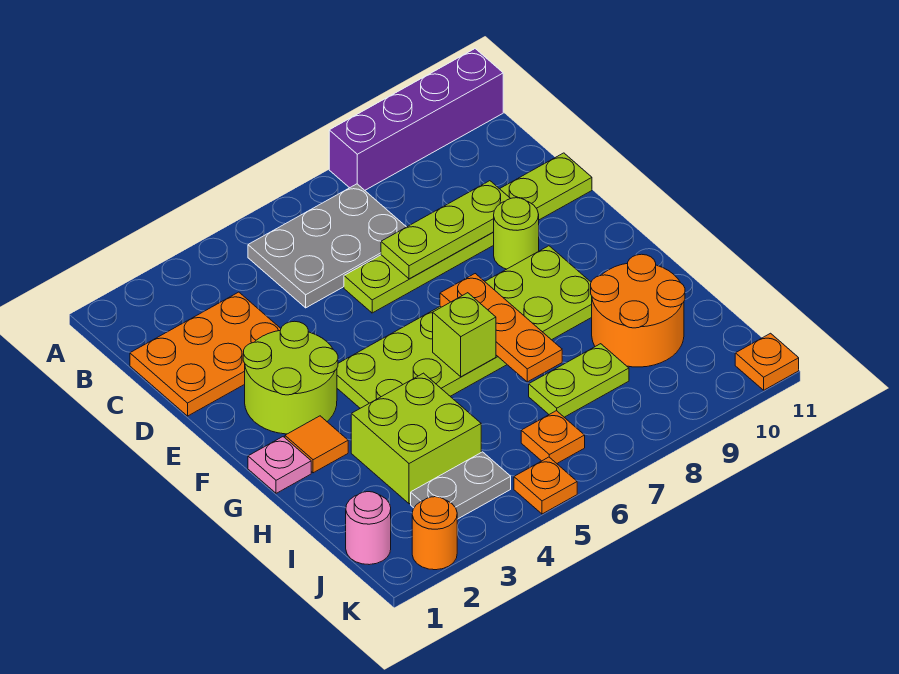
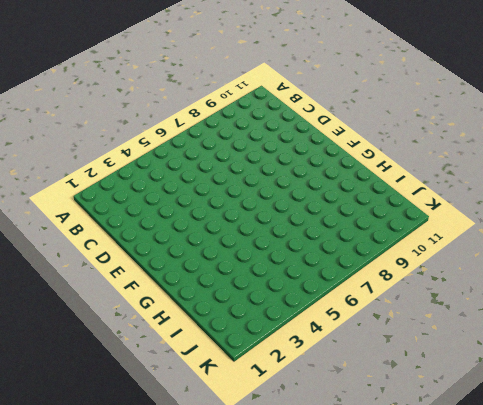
none -> purple brick A8:A11 level 1
none -> grey plate B5:C7 level 1
none -> orange plate C1:D3 level 1

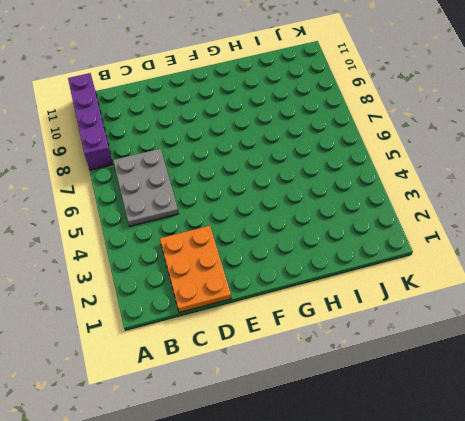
none -> lime plate D6:D11 level 1
none -> lime round brick E2:F3 level 1
none -> lime round brick E9 level 1

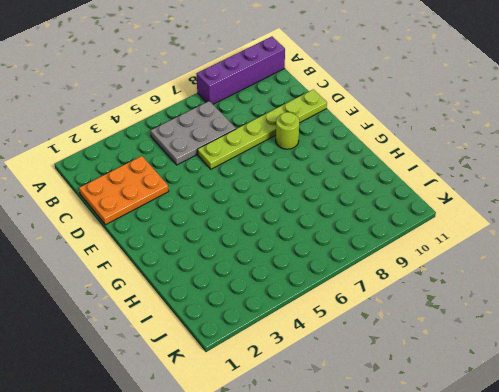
none -> lime round brick E2:F3 level 1
none -> lime plate F4:G9 level 1
none -> pink plate G1 level 1

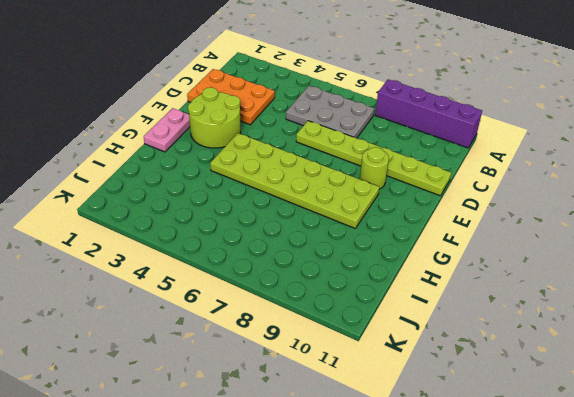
pink plate F1:G1 level 1 -> pink plate G1 level 1
none -> orange tile G2 level 1
none -> lime brick H3:I4 level 1
none -> orange round brick H9:I10 level 1

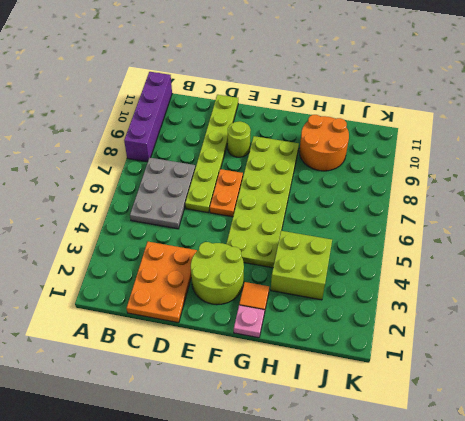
orange plate E6:E7 level 1 -> none
none -> lime plate I7:I8 level 1
none -> pink round brick J1 level 1
none -> grey plate J3:J4 level 1

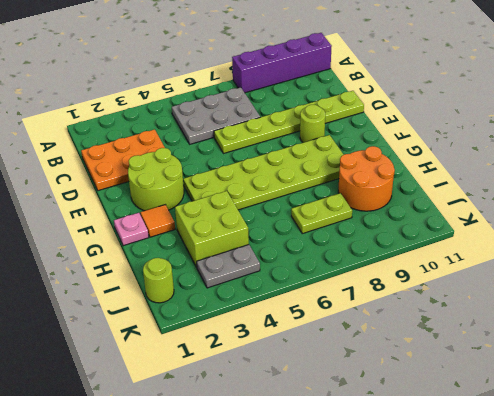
lime round brick J1 level 1 -> pink round brick J1 level 1
none -> orange plate J6 level 1
none -> orange round brick K2 level 1
none -> orange plate K5 level 1

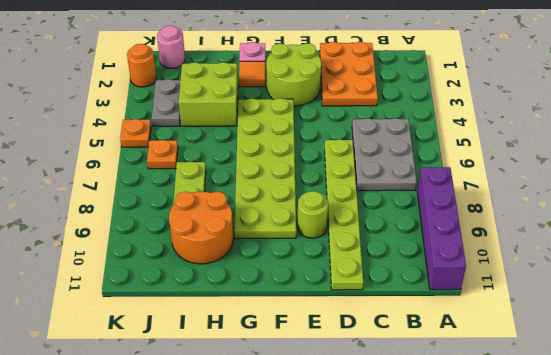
none -> orange plate K11 level 1
none -> lime plate D7:D9 level 2
none -> orange plate F7:H7 level 2

